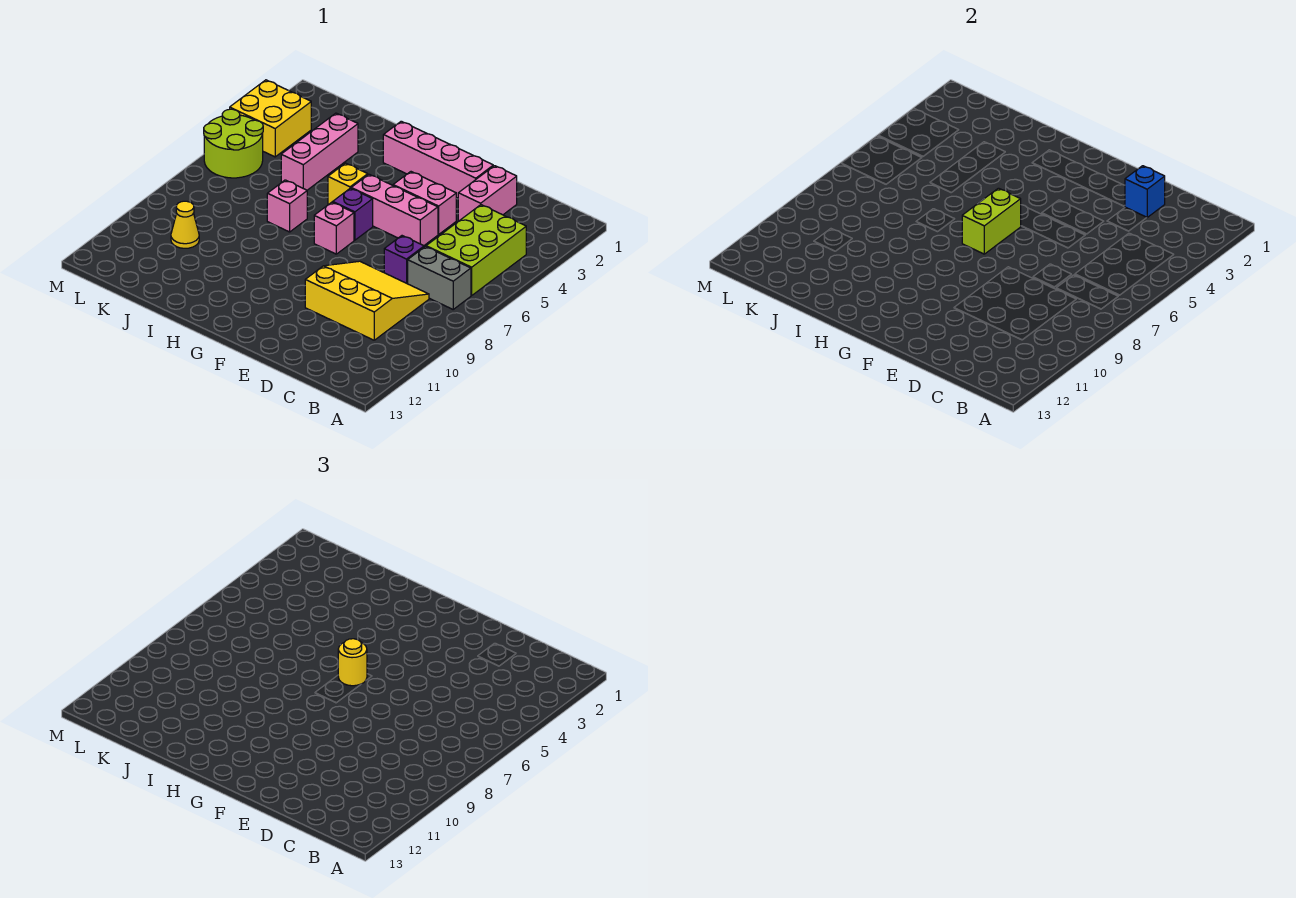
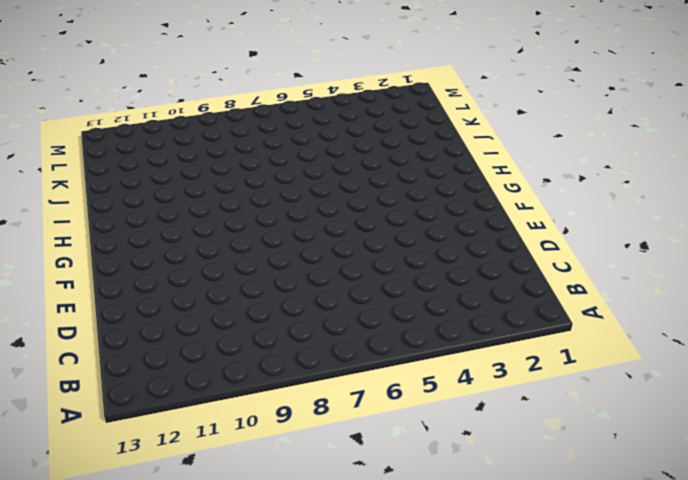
none -> lime brick B4:C6 level 1
none -> grey brick B7:C7 level 1
none -> yellow slope C8:E10 level 1 top 10

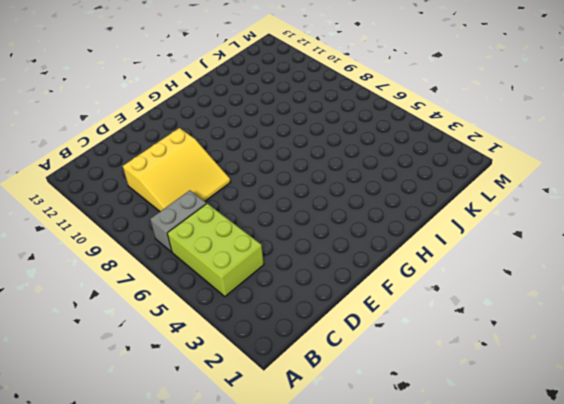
none -> pink brick D2:D3 level 1
none -> purple brick D7 level 1
none -> pink brick E2:H2 level 1

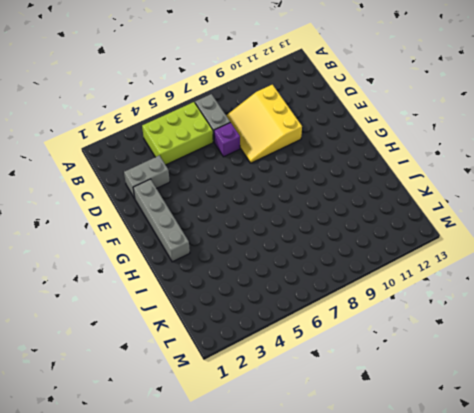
grey brick D2:D3 level 1 -> pink brick D2:D3 level 1
grey brick E2:H2 level 1 -> pink brick E2:H2 level 1
none -> pink brick E4:F4 level 1
none -> pink brick E5:G5 level 1
none -> purple brick G6 level 1

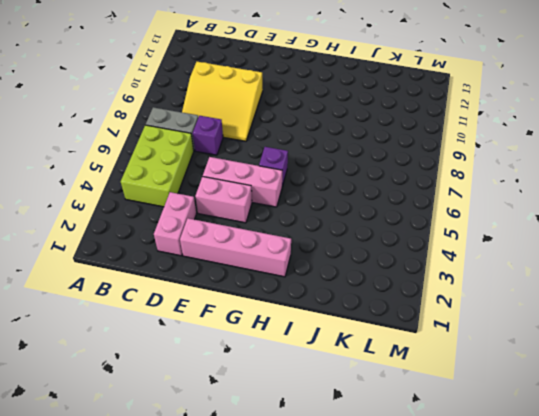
none -> pink brick G7 level 1
none -> yellow brick H5 level 1
none -> pink brick I7 level 1

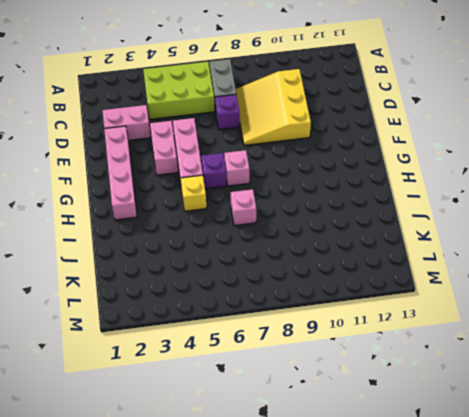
none -> pink brick J3:J5 level 1
none -> yellow cone K10 level 1
none -> yellow brick L3:M4 level 1

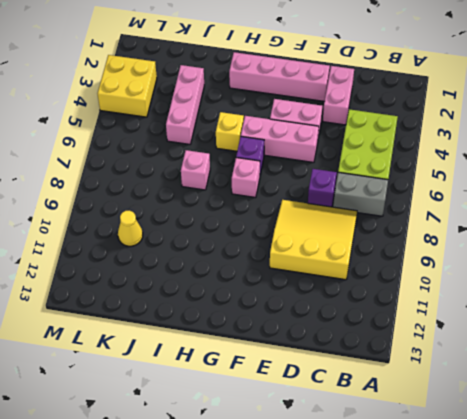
none -> lime round brick L5:M6 level 1
none -> blue brick D2 level 2
none -> lime brick G6:G7 level 2

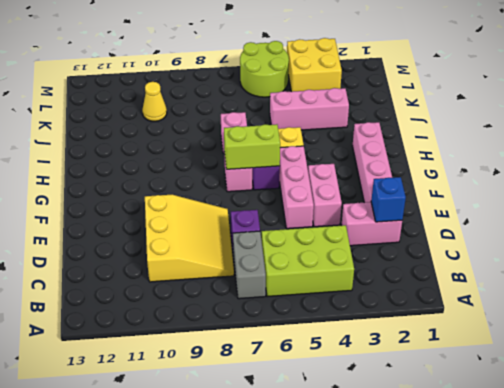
none -> yellow round brick G6 level 3

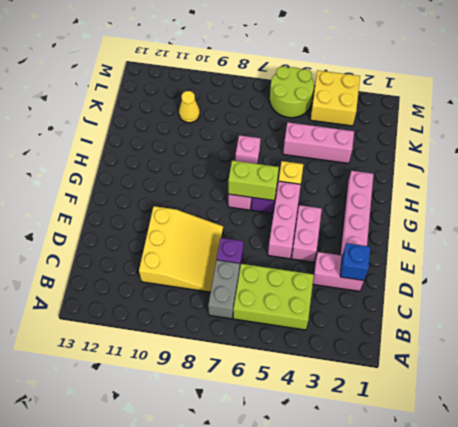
none -> yellow round brick G6 level 3

